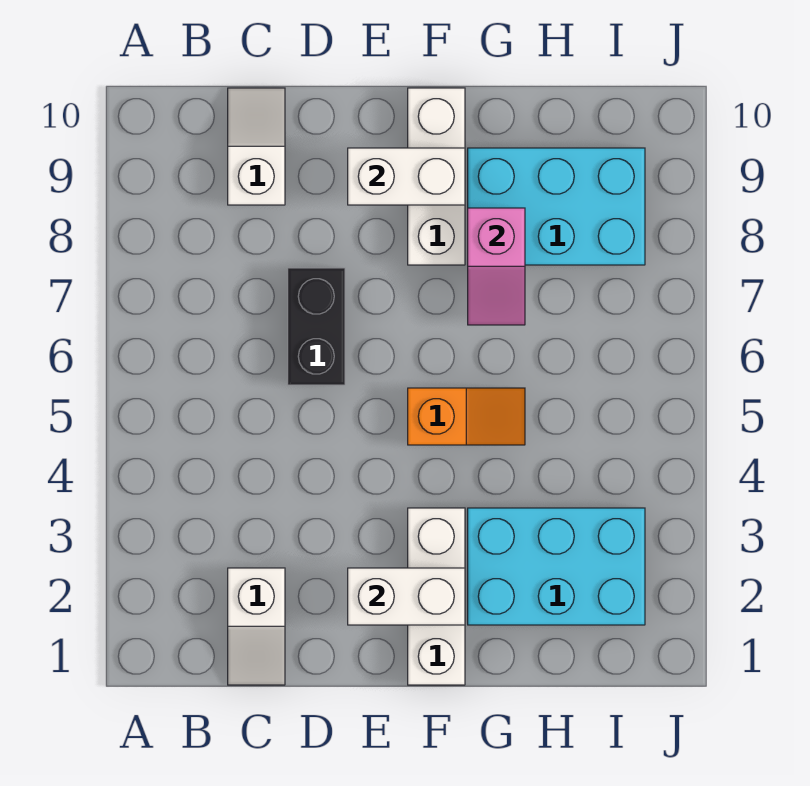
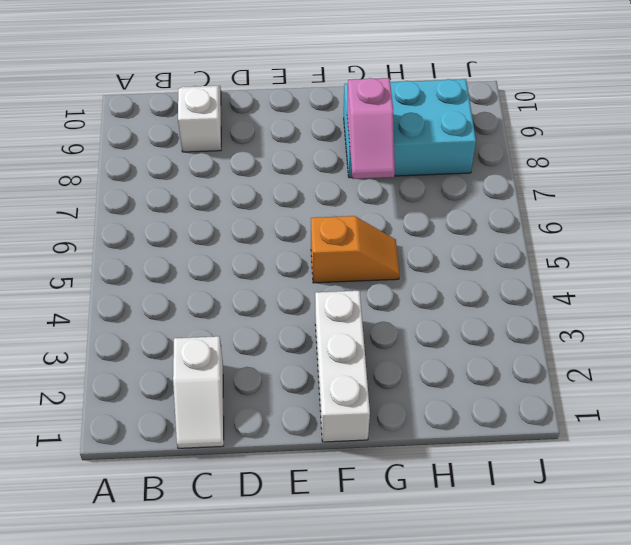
none -> black brick D6:D7 level 1
none -> white brick F8:F10 level 1

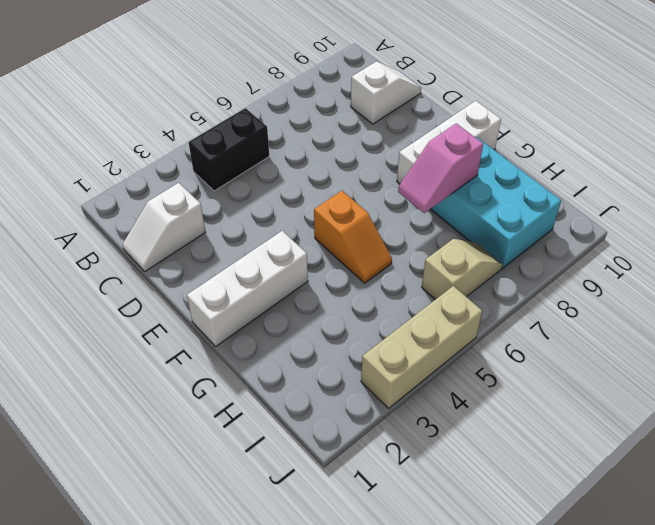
black brick B4:B5 level 1 -> black brick D6:D7 level 1
tan slope I6:I7 level 1 top 6 -> none
tan brick J3:J5 level 1 -> none
none -> cyan brick G2:I3 level 1
none -> white brick E2:F2 level 2

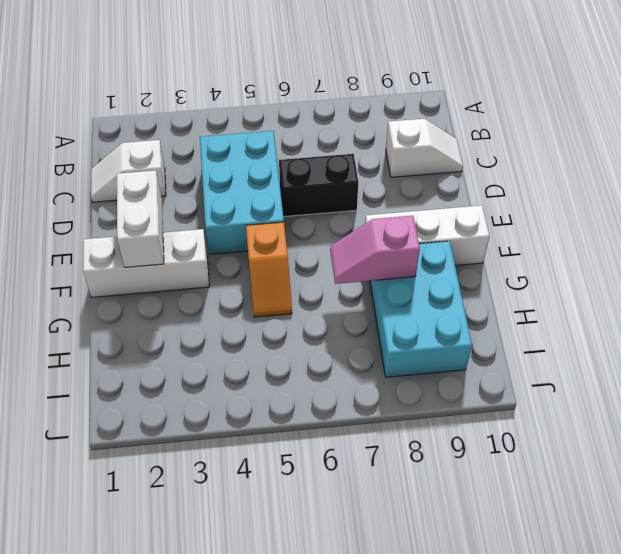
cyan brick C4:E5 level 1 -> cyan brick G2:I3 level 1
none -> white brick E9:F9 level 2

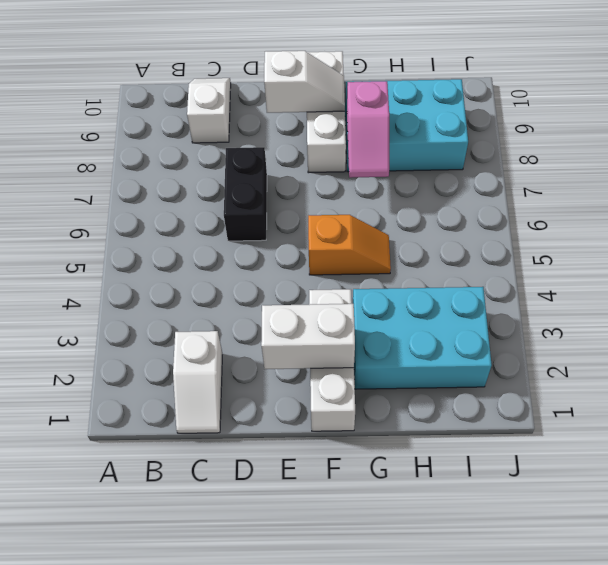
white slope E9:F9 level 2 top E -> white brick E9:F9 level 2

